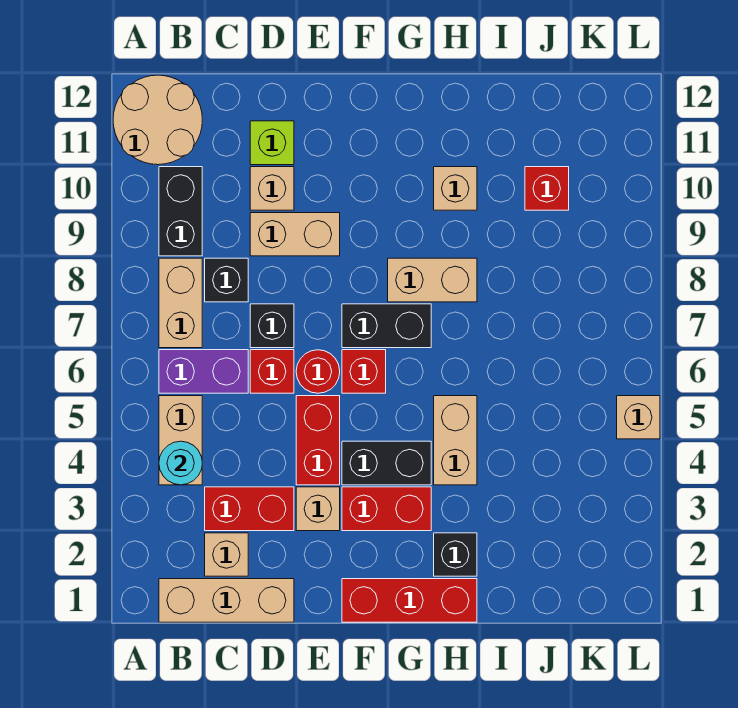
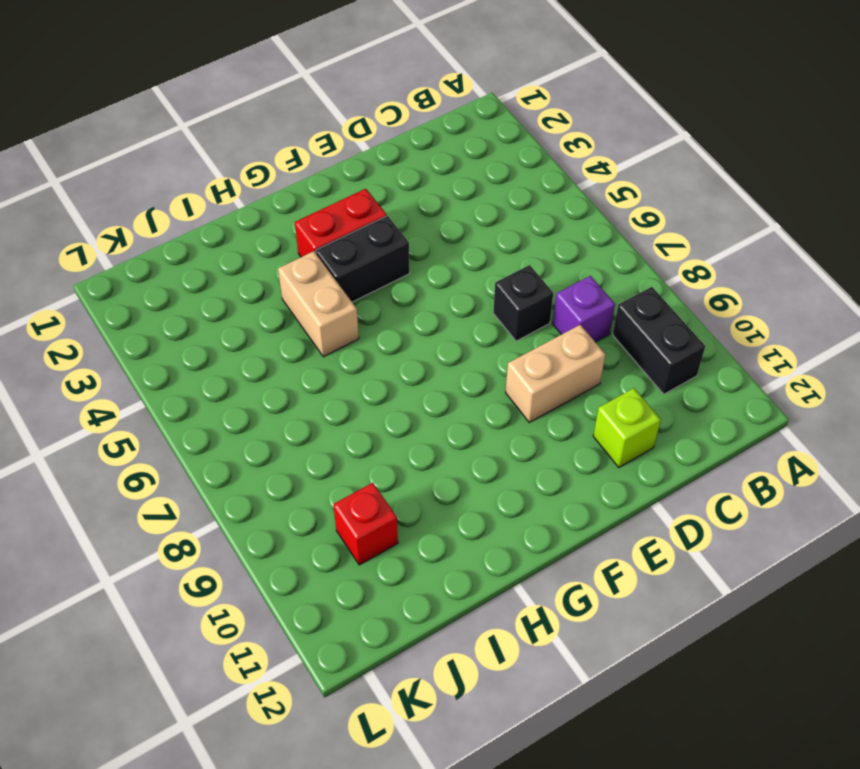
purple brick C8 level 1 -> black brick C8 level 1
none -> tan round brick A11:B12 level 1
none -> tan brick B1:D1 level 1
none -> tan brick B4:B5 level 1

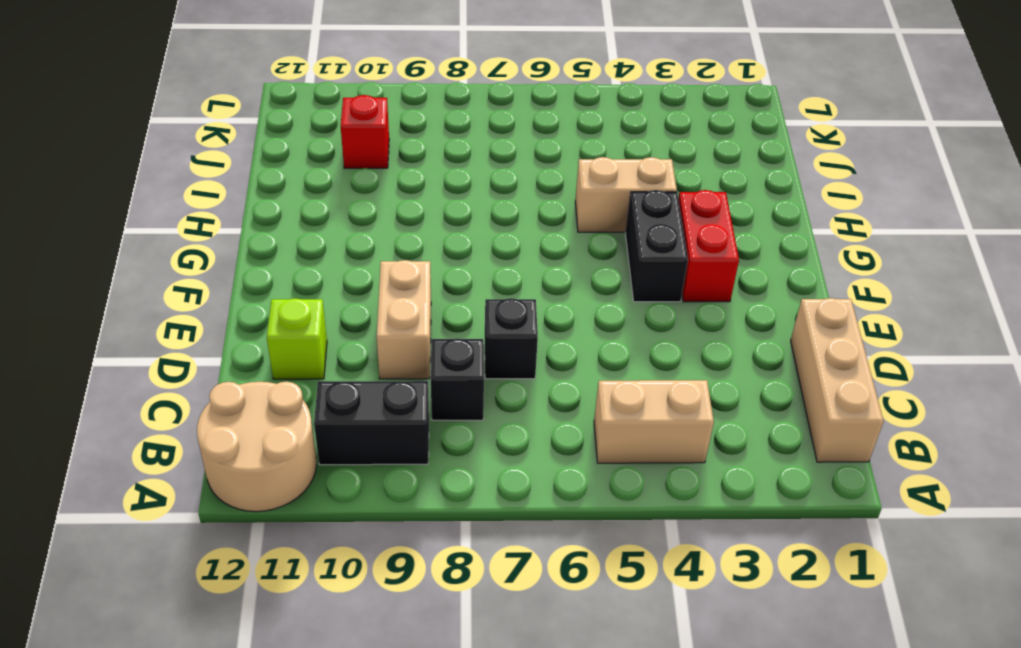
none -> purple brick B6:C6 level 1
none -> tan brick B7:B8 level 1
none -> tan brick C2 level 1

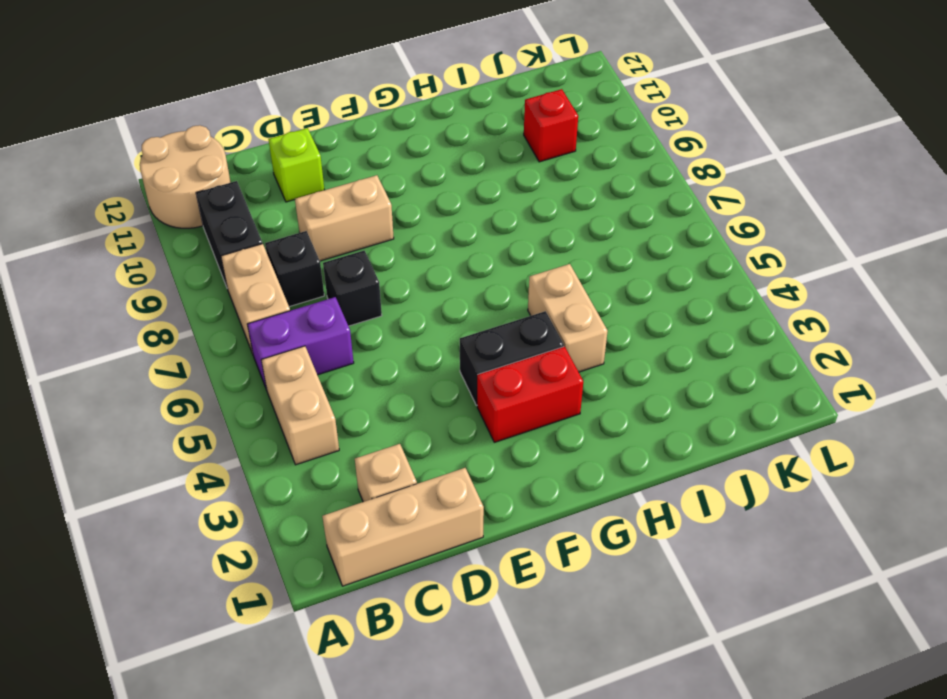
none -> red brick C3:D3 level 1
none -> red brick D6 level 1
none -> tan brick D10 level 1

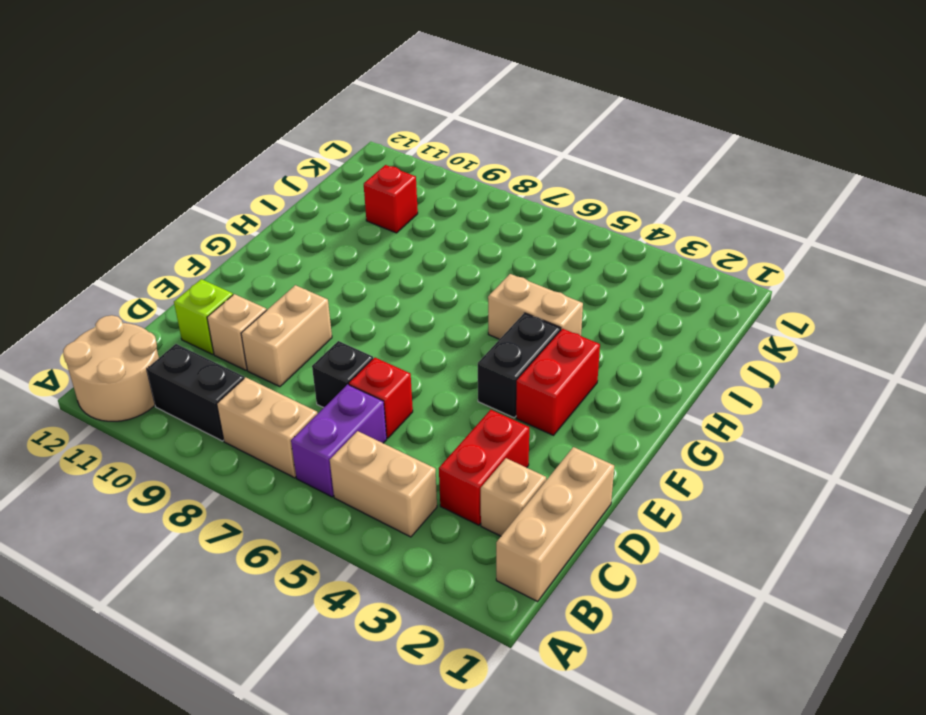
none -> black brick C8 level 1
none -> tan brick E3 level 1
none -> red brick E4:E5 level 1

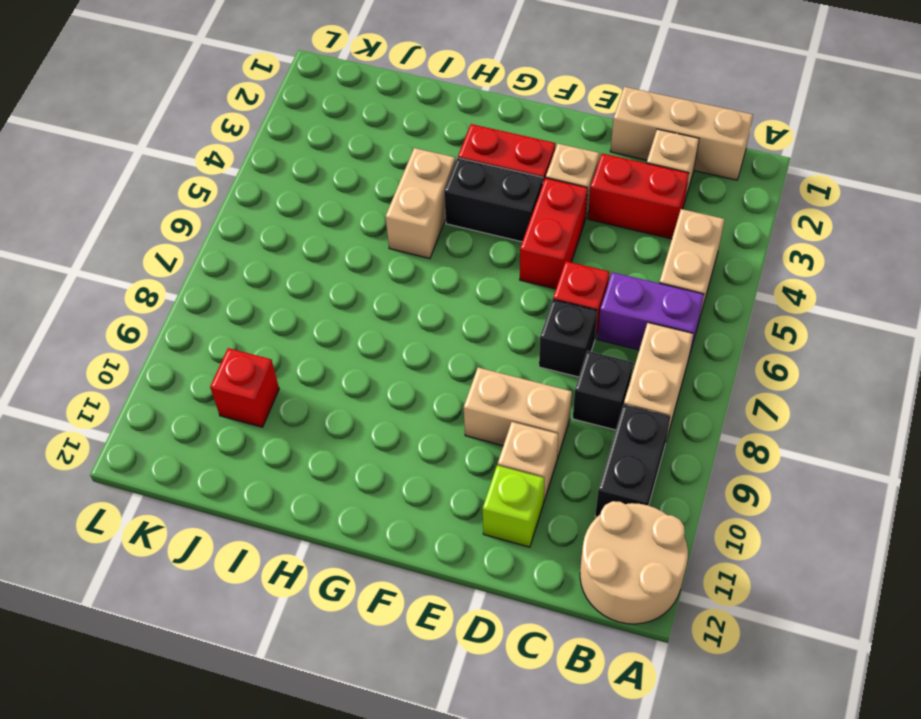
none -> red round brick E6 level 1
none -> red brick F1:H1 level 1
none -> red brick F6 level 1

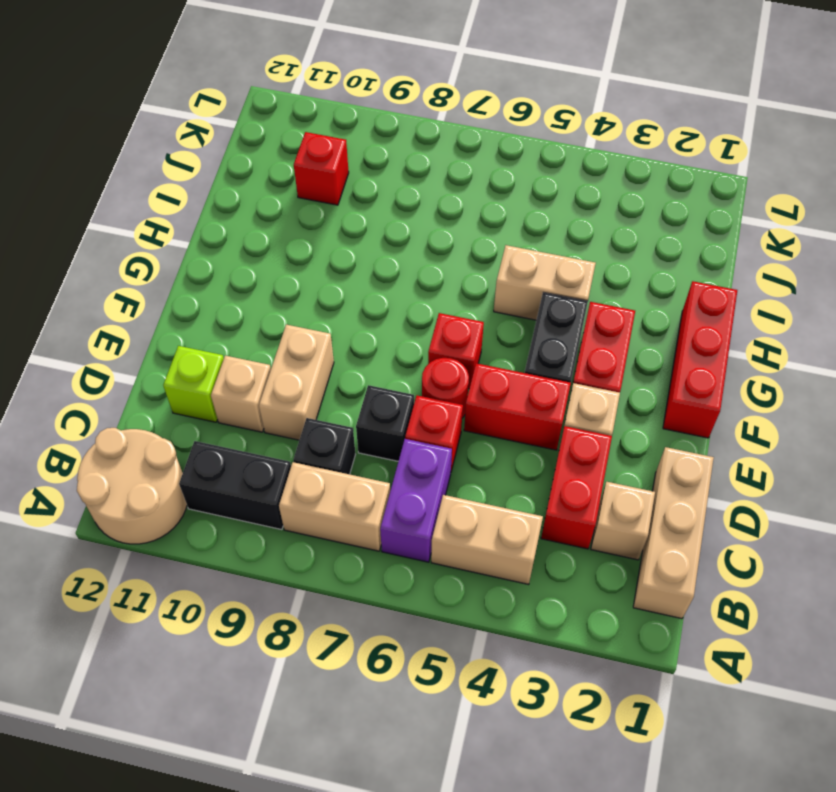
none -> black brick F7:G7 level 1
none -> tan brick G8:H8 level 1
none -> black brick H2 level 1

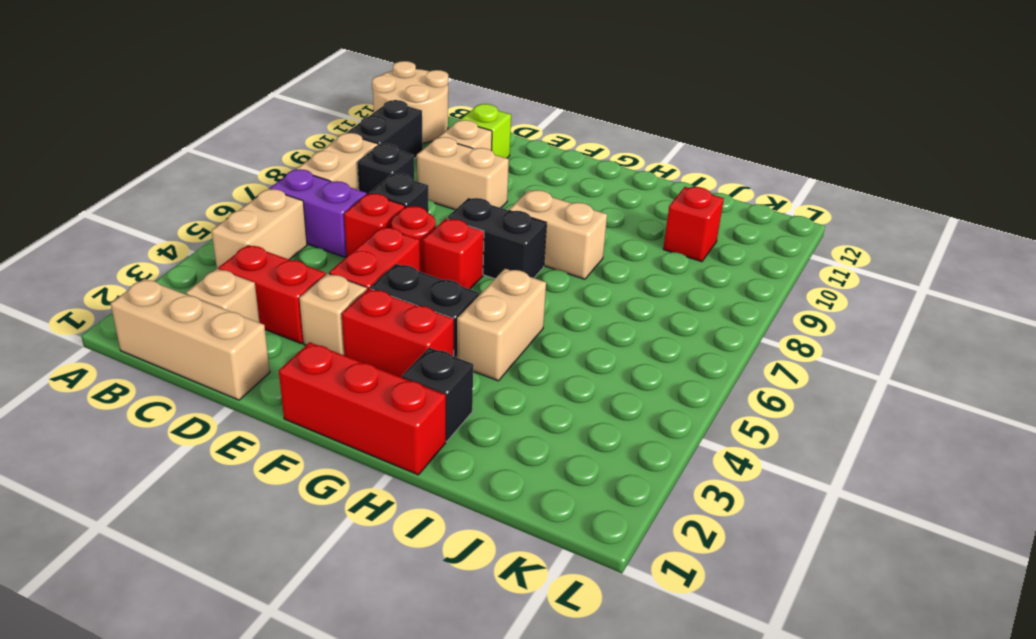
none -> tan brick H10 level 1
none -> tan brick L5 level 1
none -> cyan round brick B4 level 2

